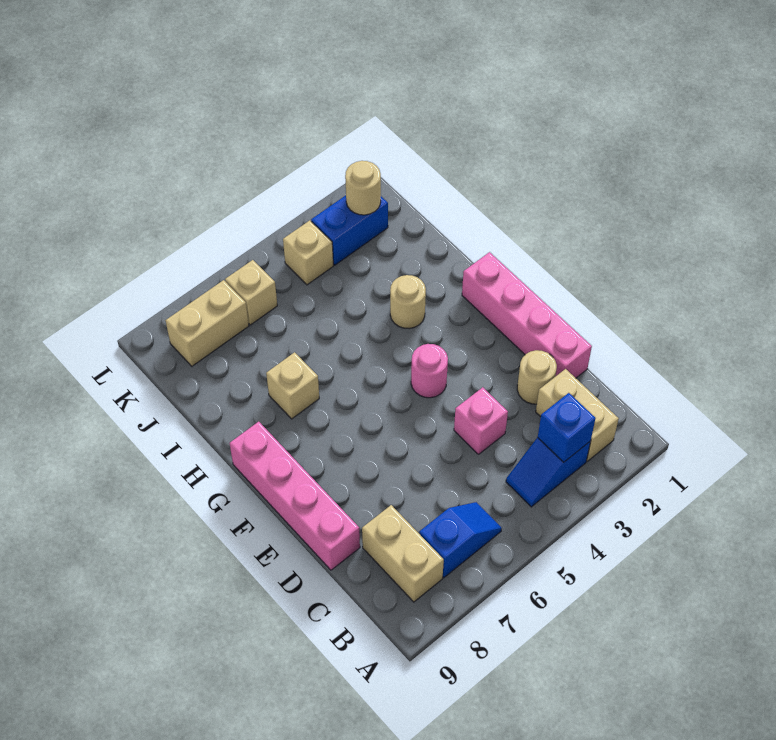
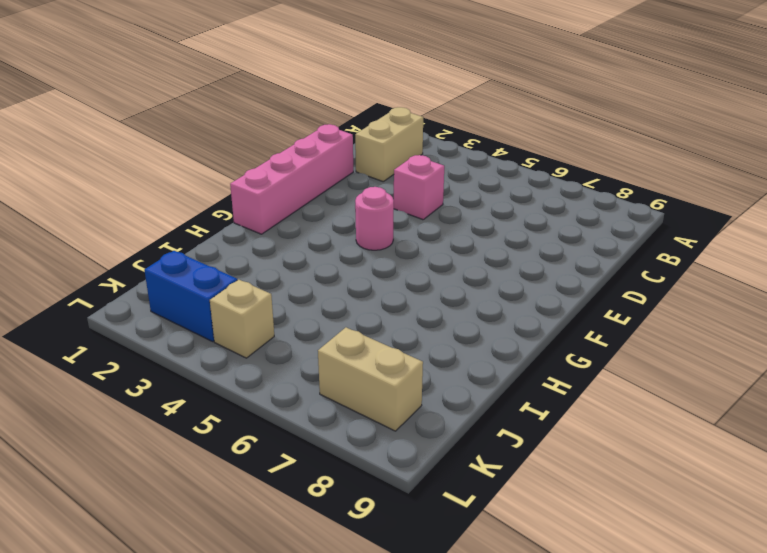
none -> blue slope B3:B4 level 1 top 3
none -> blue slope B6:B7 level 1 top 7
none -> tan brick B8:C8 level 1

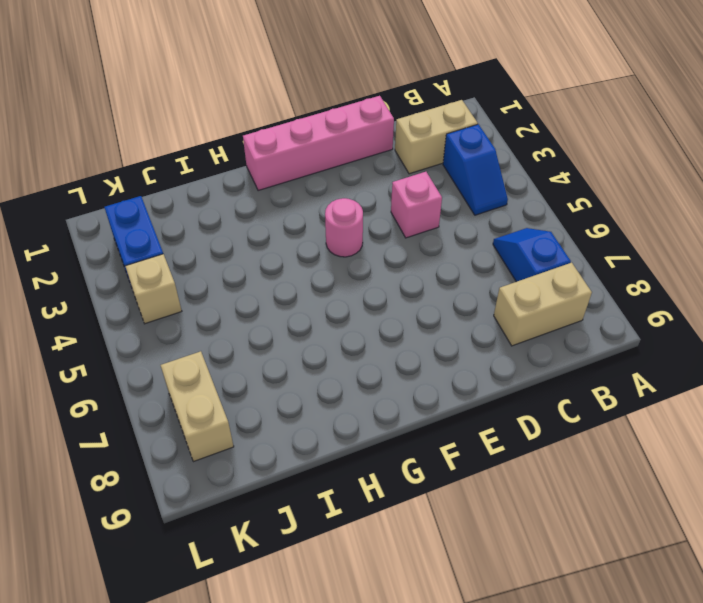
none -> tan round brick D2 level 1
none -> pink brick D9:G9 level 1
none -> tan round brick H3 level 1

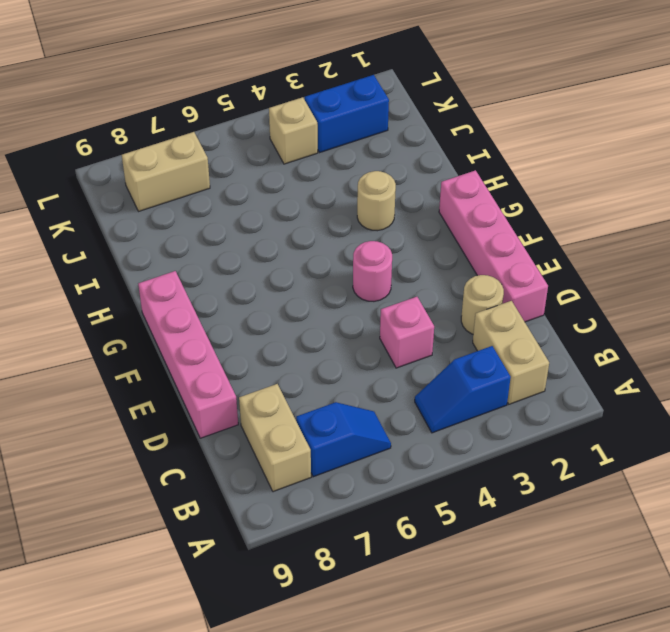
none -> tan brick H7 level 1
none -> tan brick K6 level 1
none -> blue brick B3 level 2

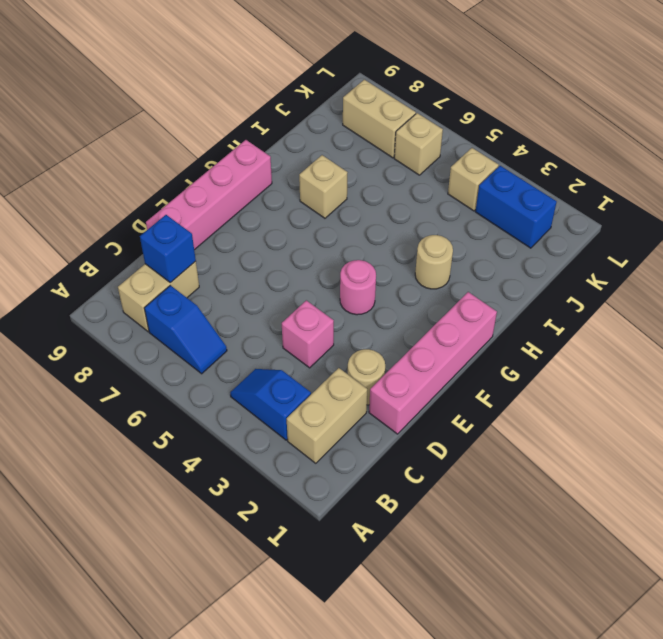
blue brick C8 level 2 -> blue brick B3 level 2
none -> tan round brick K2 level 2

